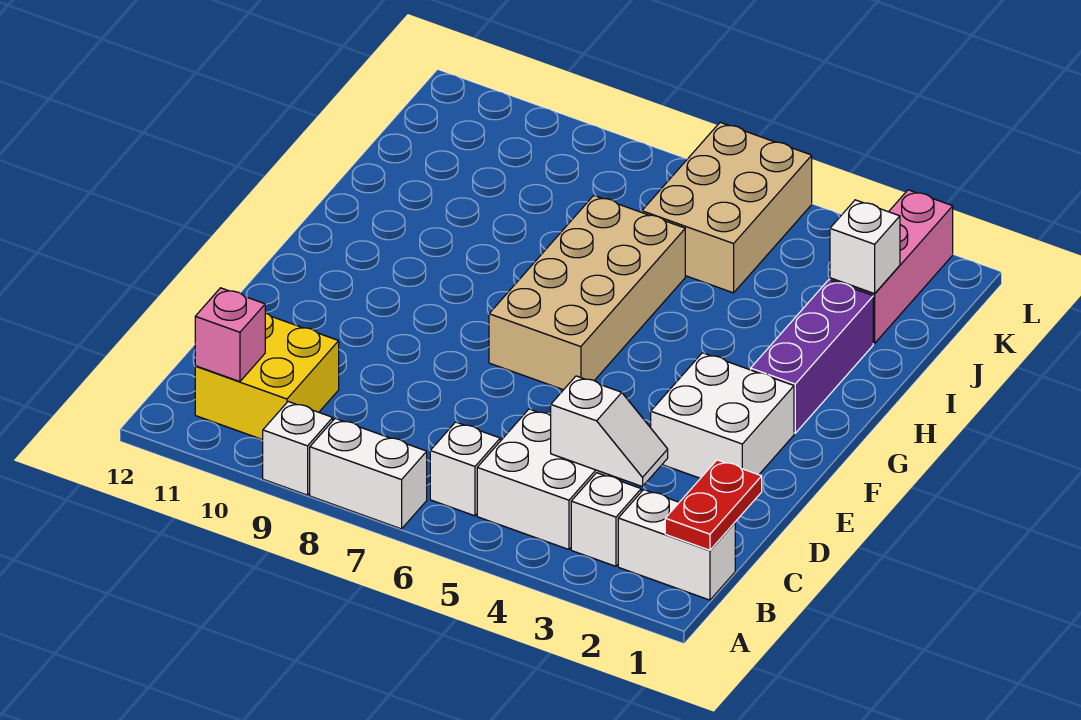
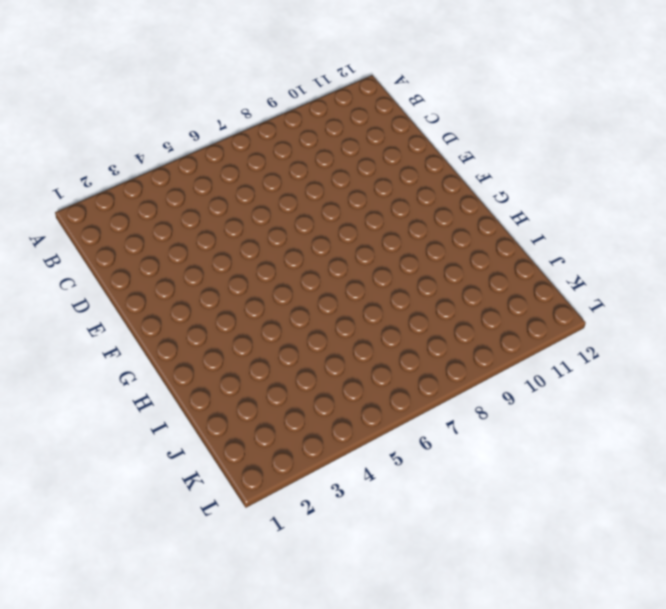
none -> white brick A7:A8 level 1
none -> white brick A9 level 1
none -> white brick B1:B2 level 1

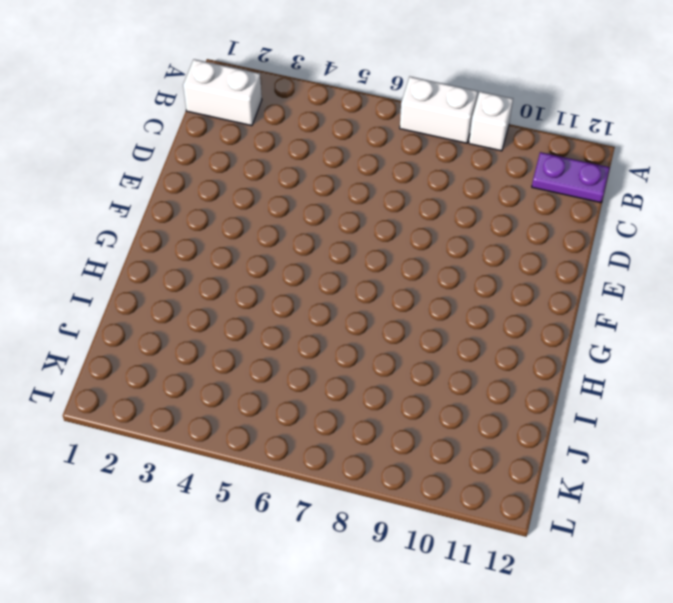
purple plate B11:B12 level 1 -> yellow brick B10:C11 level 1
none -> white brick B3 level 1
none -> white brick B4:C5 level 1
none -> white brick B6 level 1

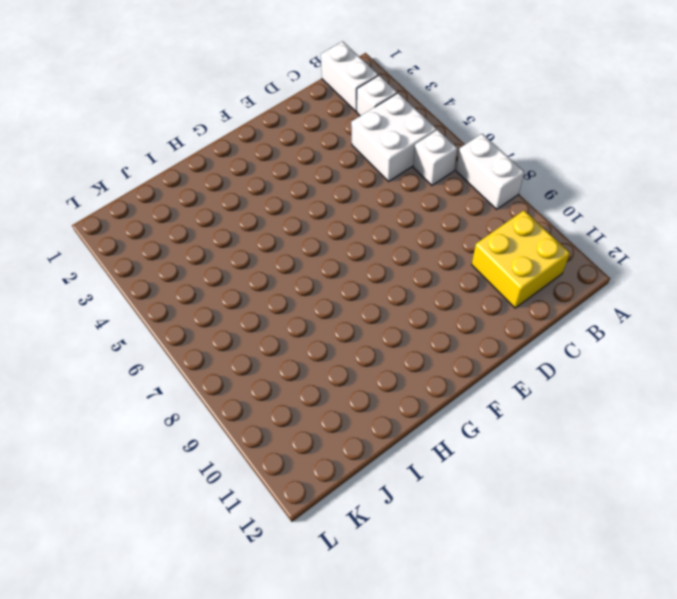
none -> white brick A9 level 1
none -> white brick E2:F3 level 1
none -> tan brick F6:I7 level 1

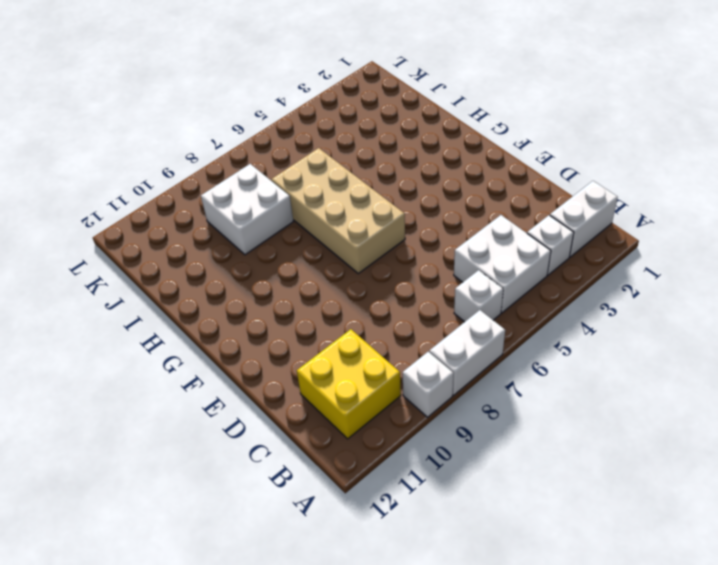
white brick I8:J9 level 1 -> white brick E2:F3 level 1
none -> purple brick G2:I2 level 1
none -> pink brick J2:L2 level 1
none -> tan brick J5:L6 level 1

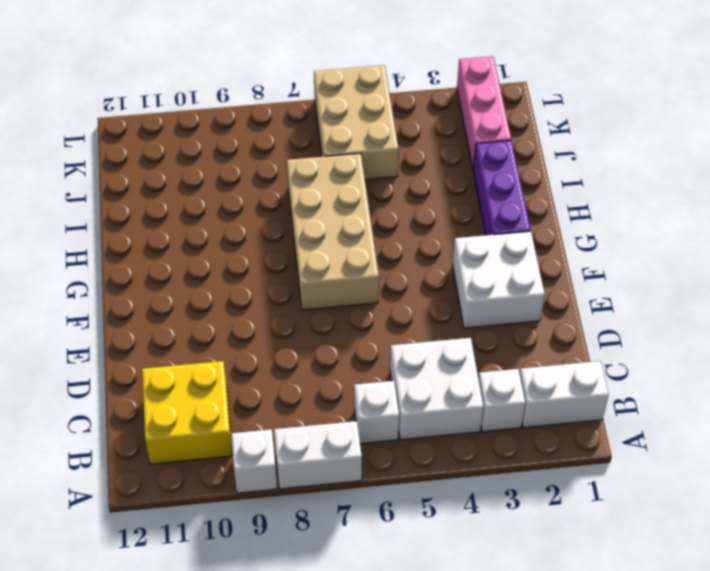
none -> red plate B1:C1 level 2
none -> pink brick B11 level 2
none -> white slope C3:C4 level 2 top 4

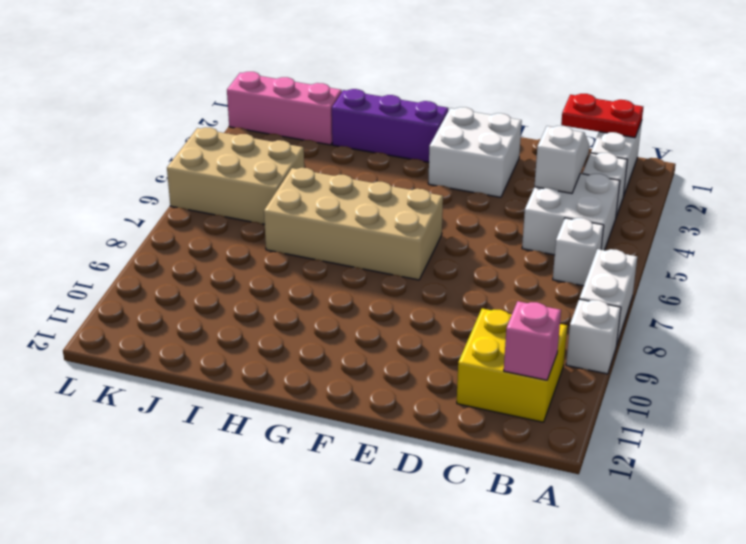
none -> white brick J2 level 2

